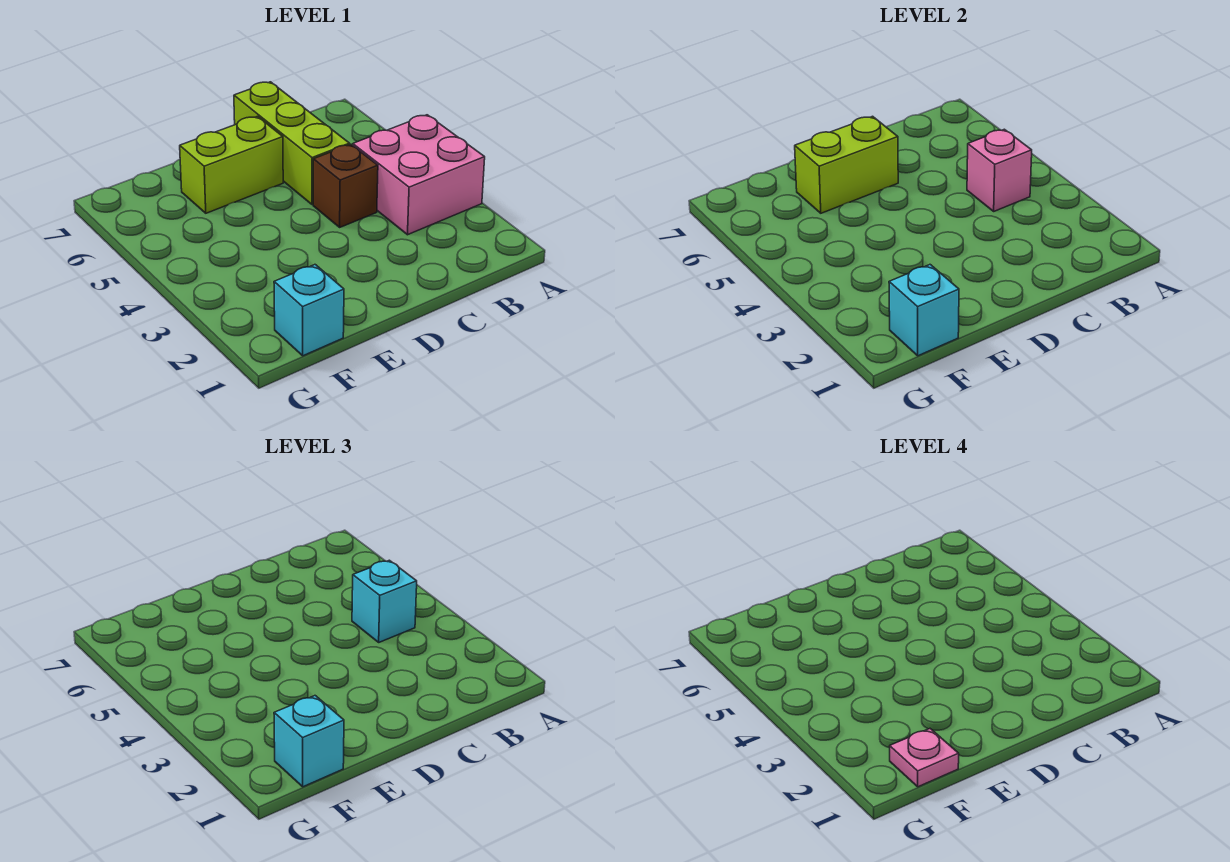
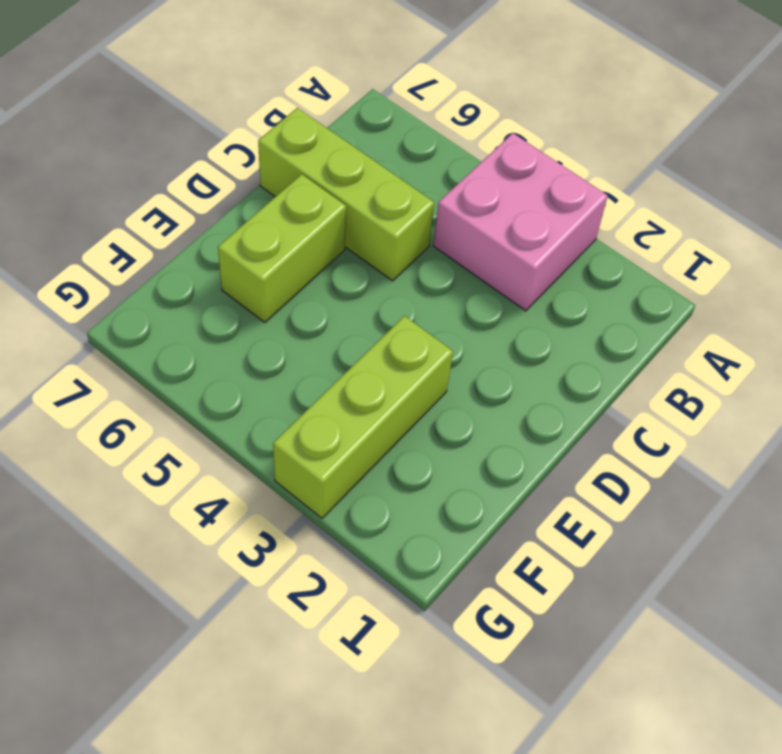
lime brick E3:G3 level 1 -> none
none -> brown brick C4 level 1
none -> cyan brick F1 level 1

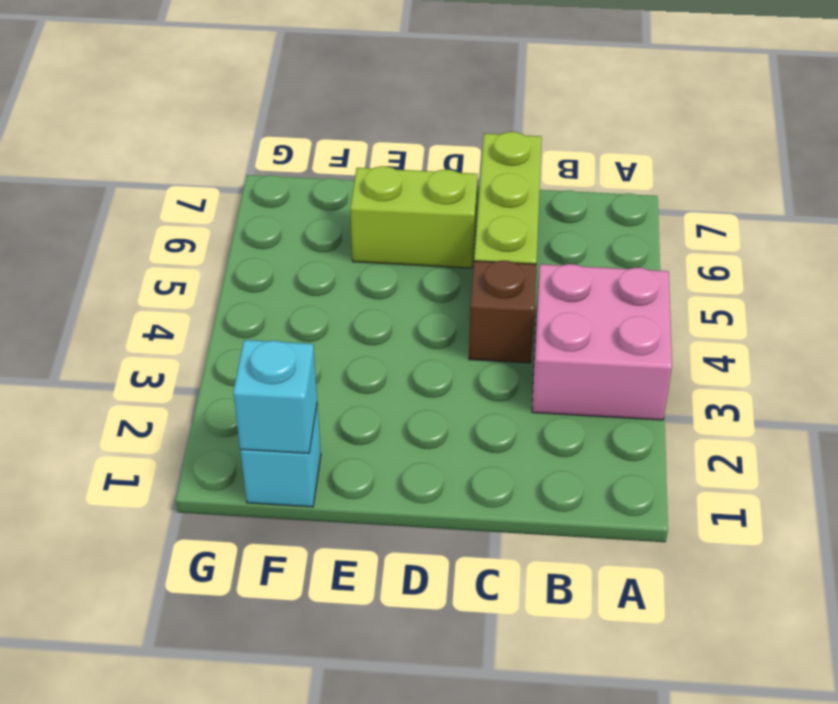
none -> pink brick B4 level 2
none -> lime brick D6:E6 level 2

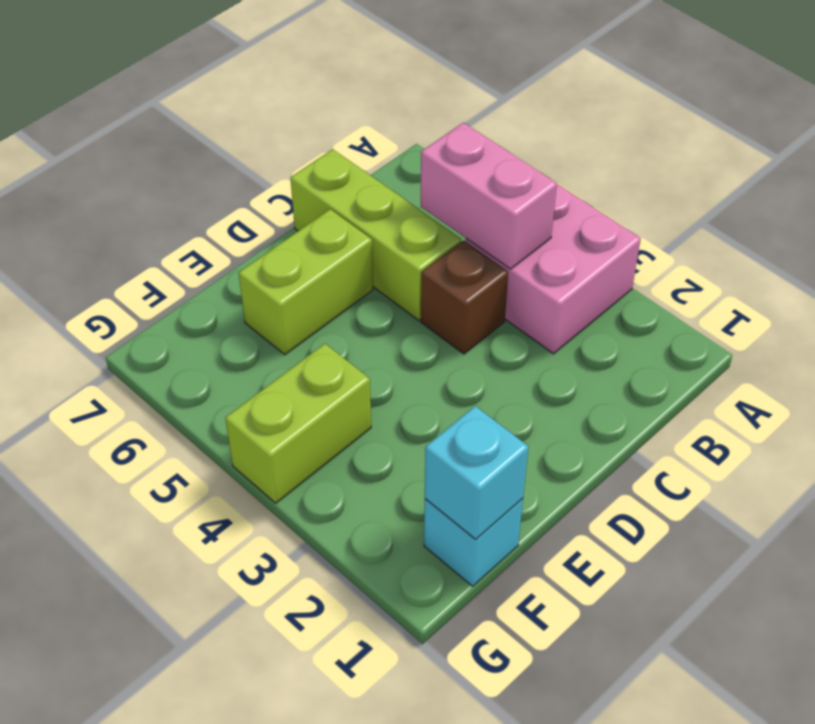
pink brick B4:B5 level 2 -> pink brick B4 level 2
lime brick F4:G4 level 1 -> lime brick D6:E6 level 2
none -> cyan brick B4 level 3
none -> cyan brick F1 level 3

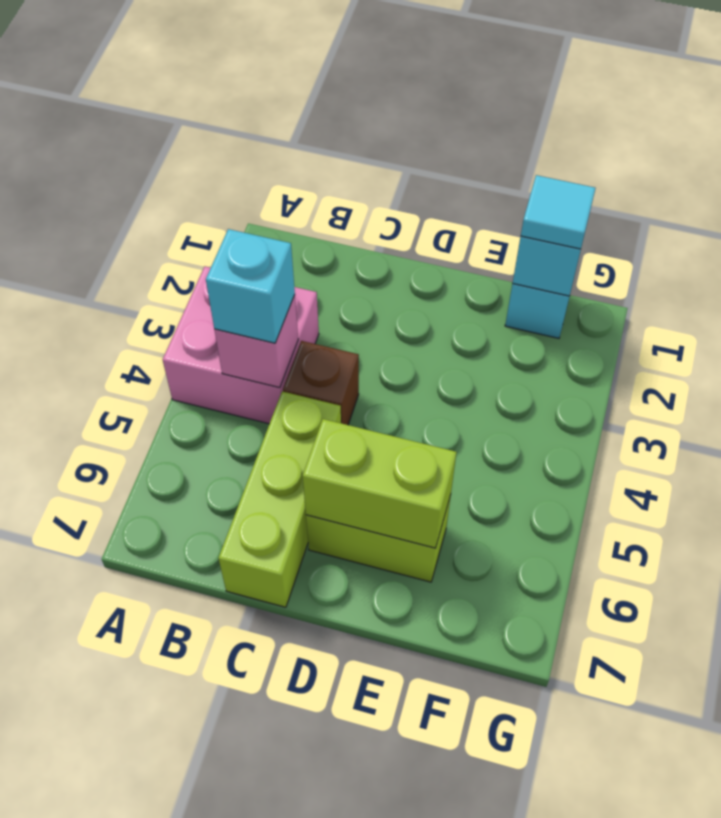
cyan tile F1 level 3 -> cyan brick F1 level 3
none -> pink plate F1 level 4

